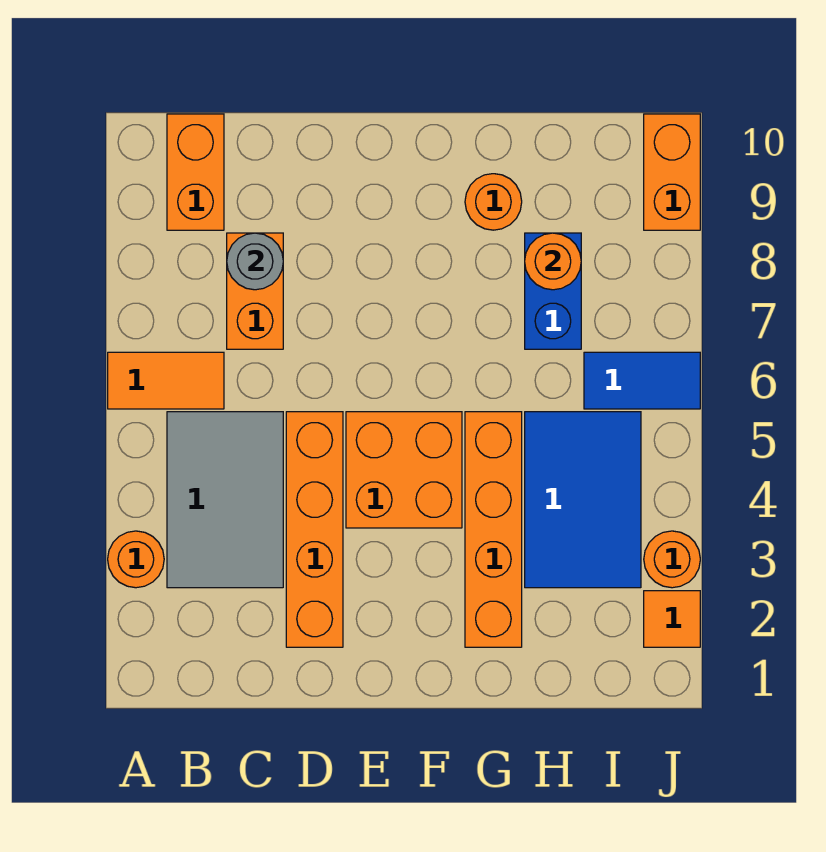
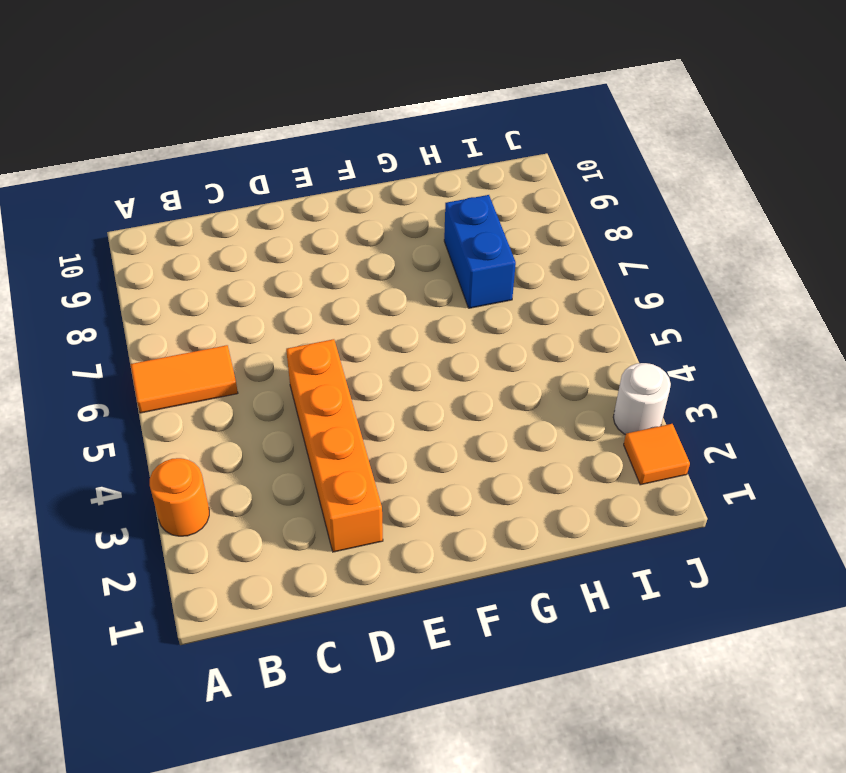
white round brick J3 level 1 -> orange round brick J3 level 1
none -> grey tile B3:C5 level 1
none -> orange brick B9:B10 level 1
none -> orange brick C7:C8 level 1

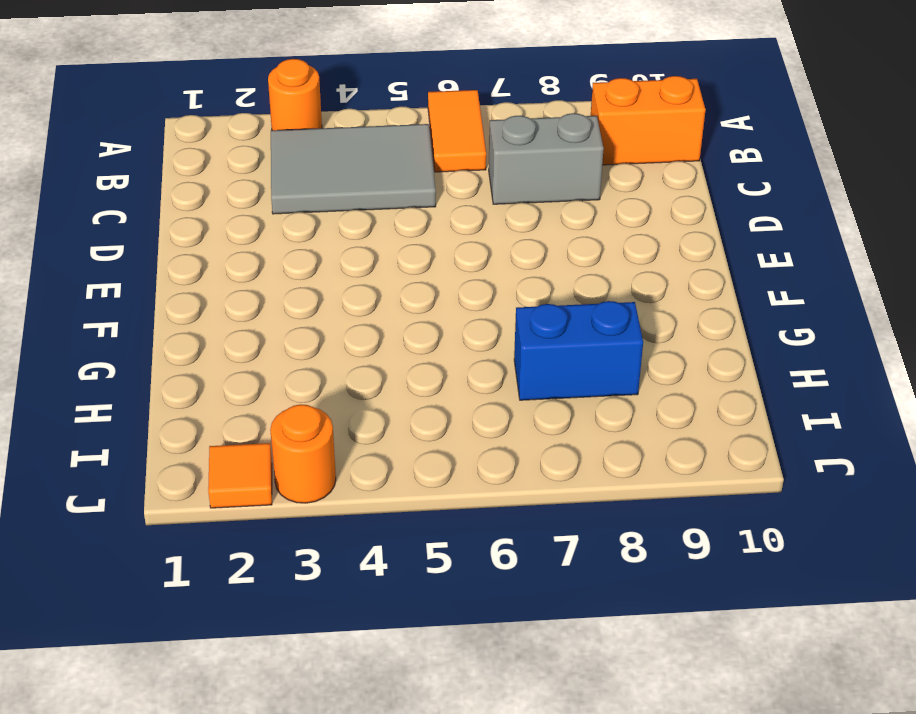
grey brick C7:C8 level 1 -> orange brick C7:C8 level 1
none -> orange brick D2:D5 level 1
none -> orange brick E4:F5 level 1
none -> orange brick G2:G5 level 1

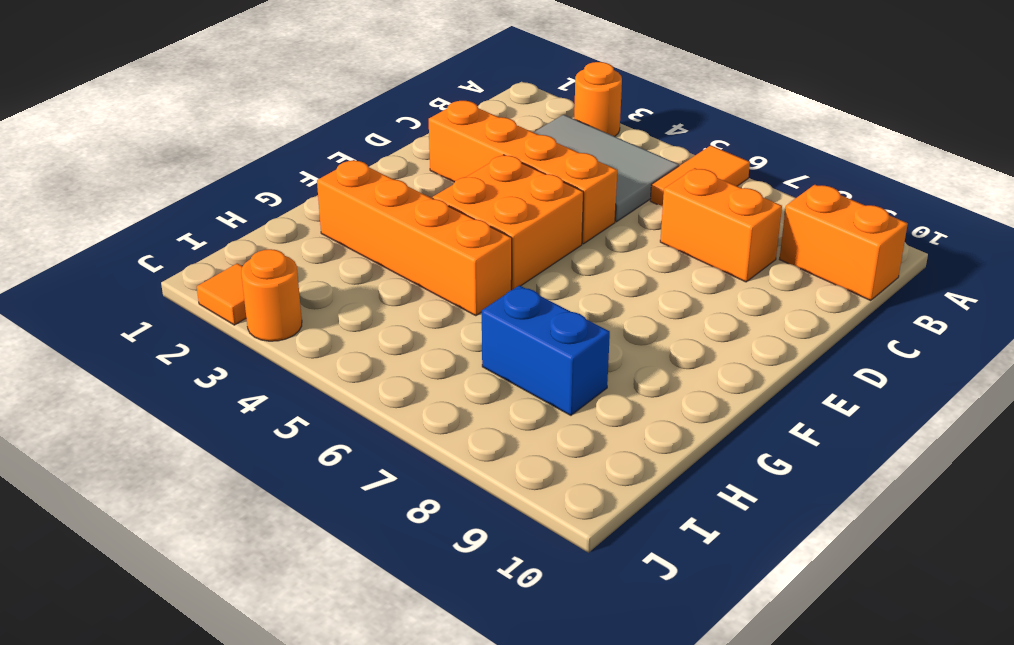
none -> orange round brick G9 level 1
none -> blue tile H3:I5 level 1
none -> blue tile I6:J6 level 1

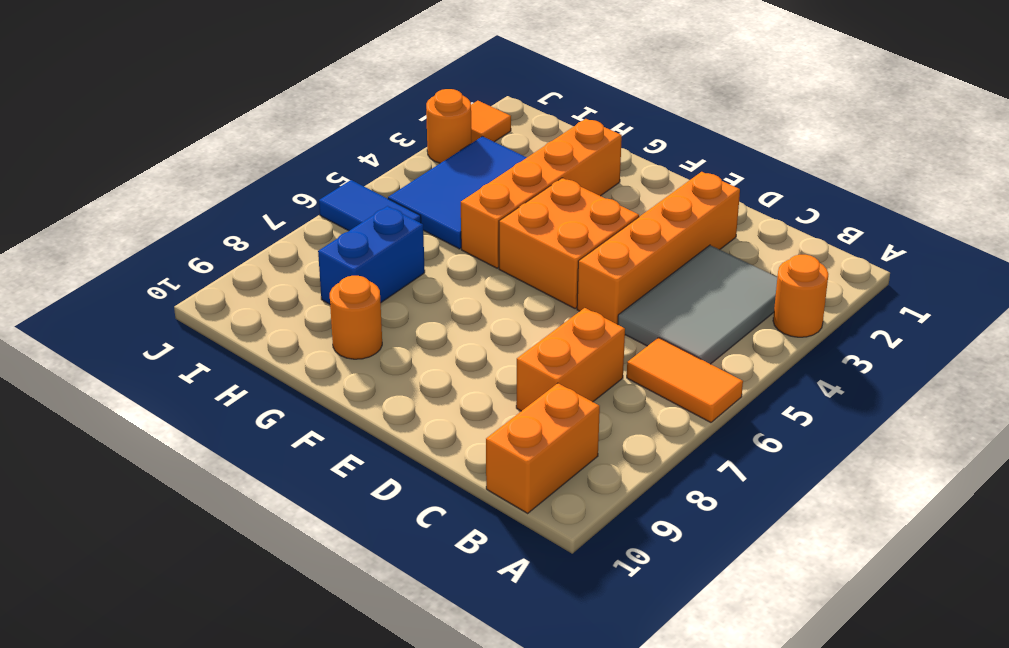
none -> orange brick J9:J10 level 1
none -> grey round brick C8 level 2
none -> orange round brick H8 level 2

